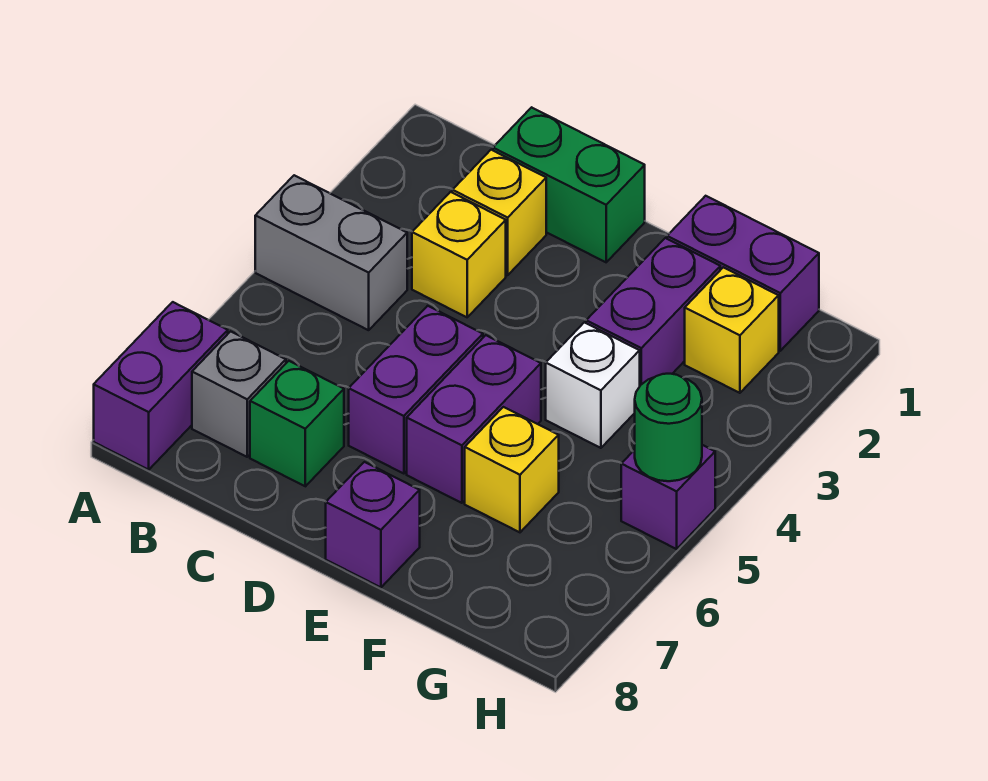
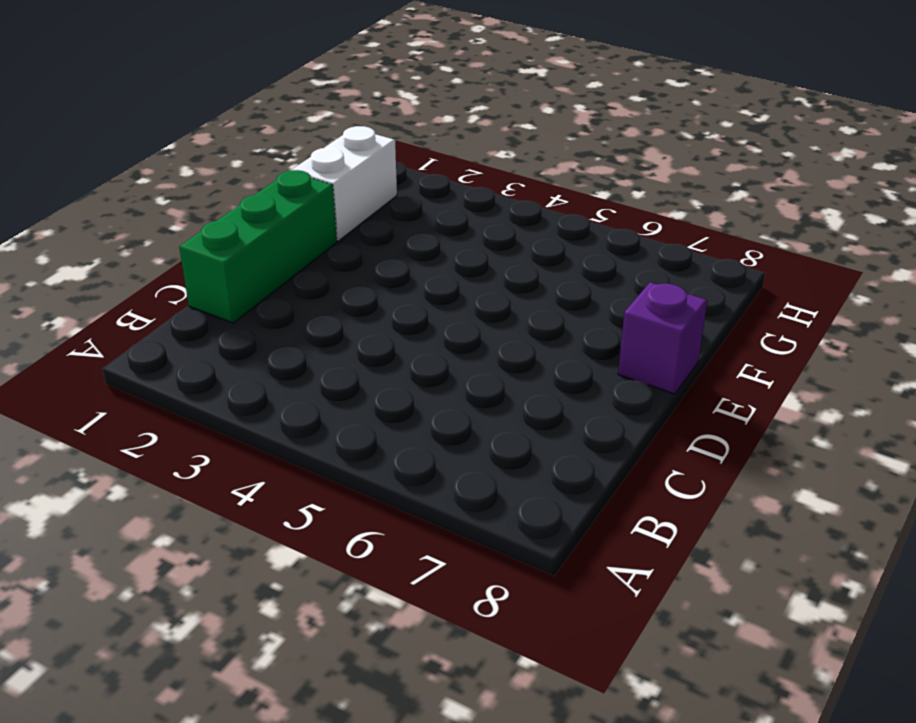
green brick C1:E1 level 1 -> green brick C1:D1 level 1
white brick F1:G1 level 1 -> purple brick F1:G1 level 1
none -> grey brick A4:B4 level 1
none -> purple brick A7:A8 level 1
none -> grey brick B7 level 1

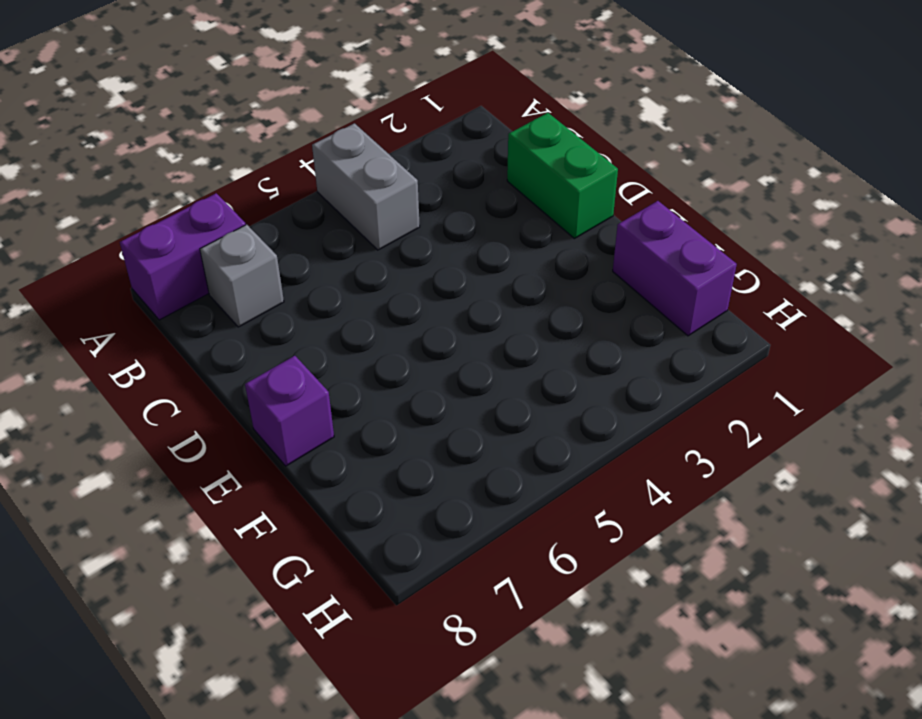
none -> yellow brick C2 level 1
none -> yellow brick C3 level 1
none -> green brick C7 level 1

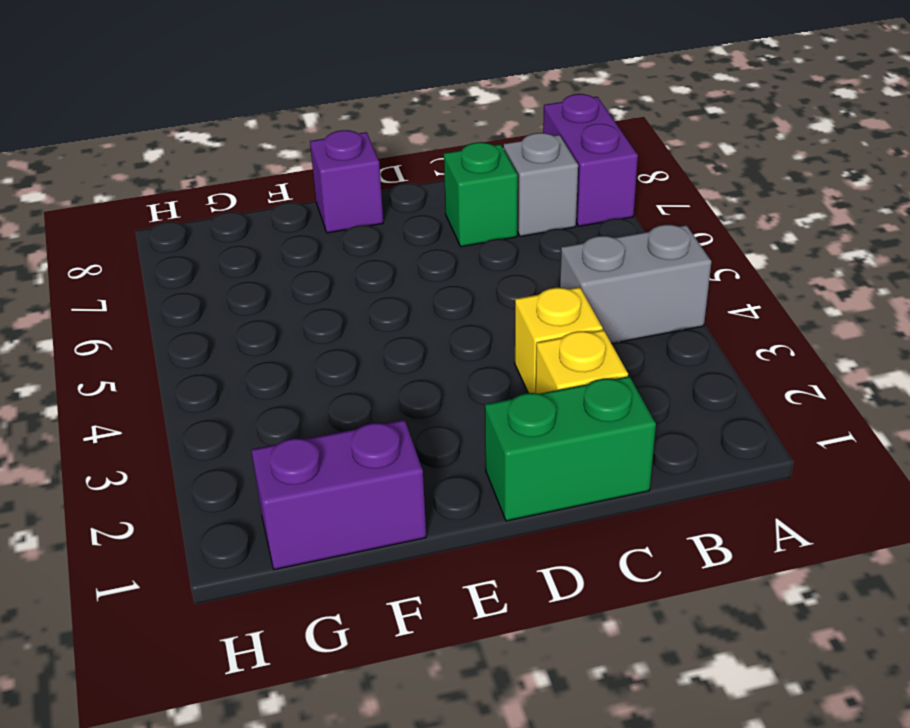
none -> purple brick D5:D6 level 1
none -> purple brick E5:E6 level 1
none -> purple brick F2:F3 level 1

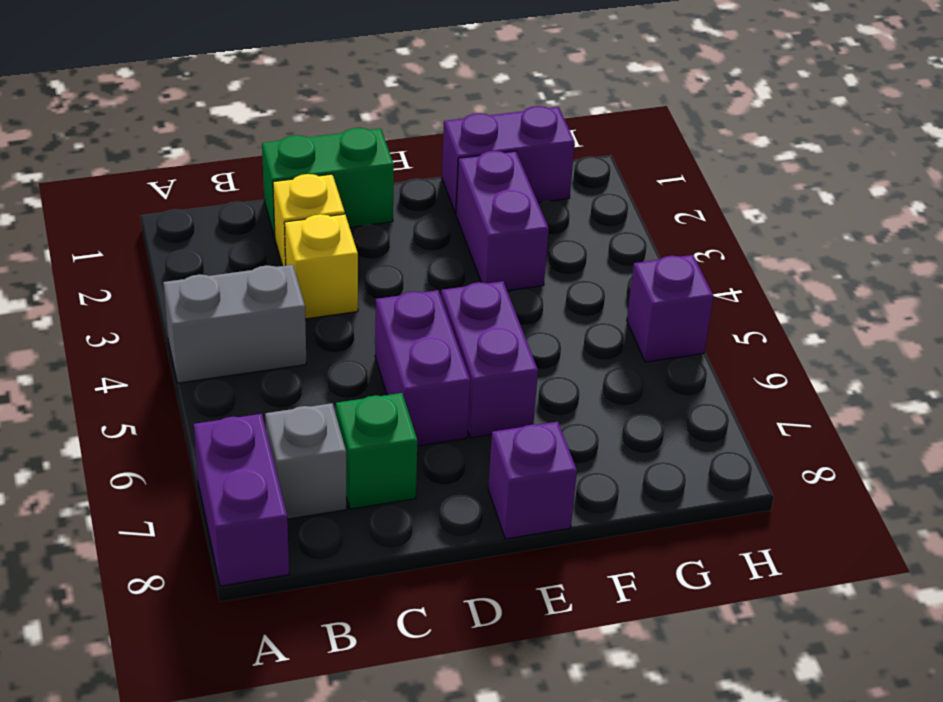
none -> white brick F4 level 1
none -> yellow brick F6 level 1
none -> yellow brick G2 level 1

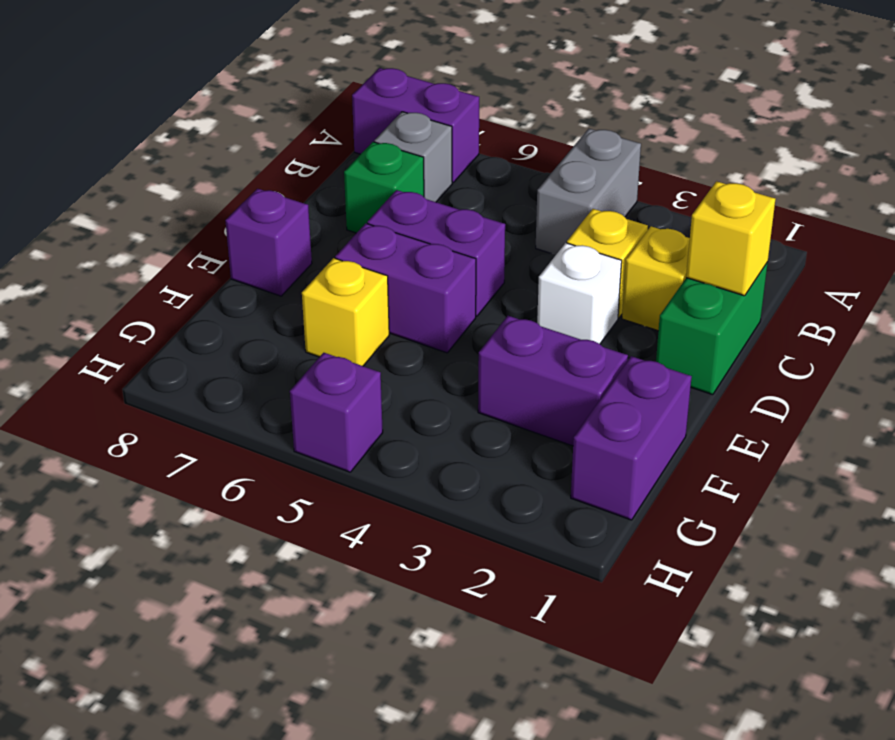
yellow brick C1 level 2 -> yellow brick G2 level 1
white brick D3 level 1 -> white brick F4 level 1
none -> green round brick H5 level 2

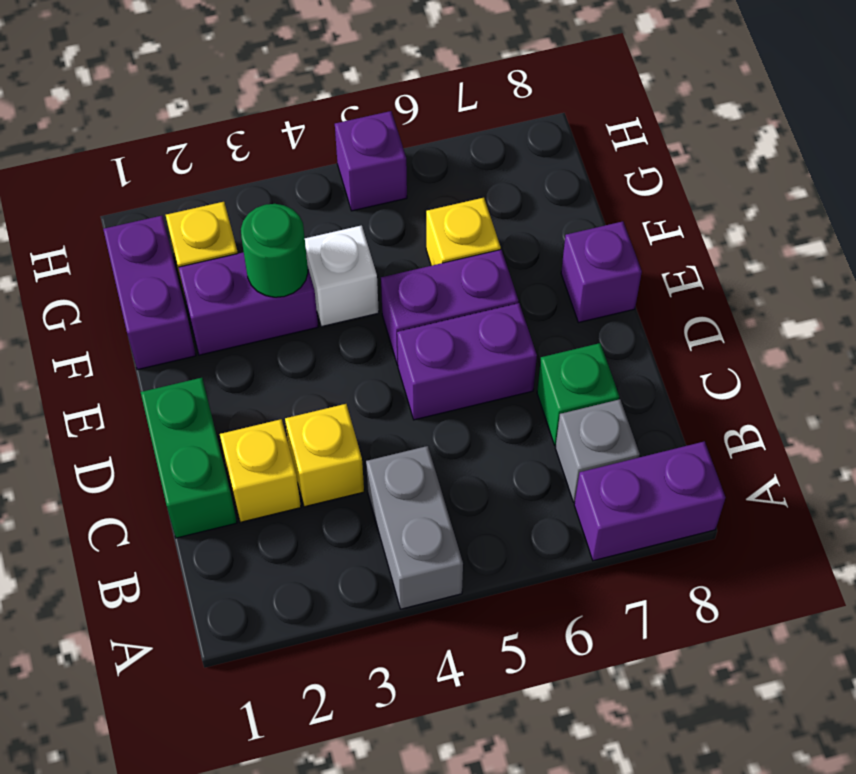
green round brick F3 level 2 -> green round brick H5 level 2

